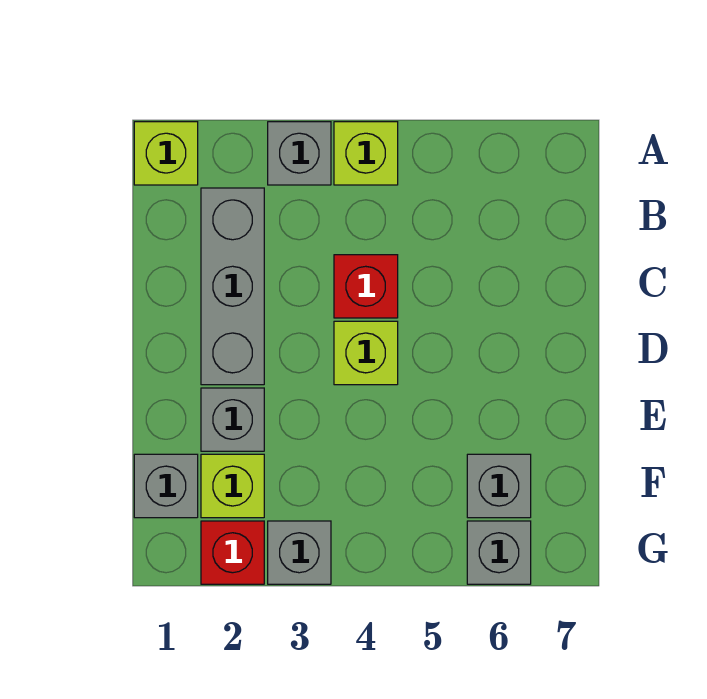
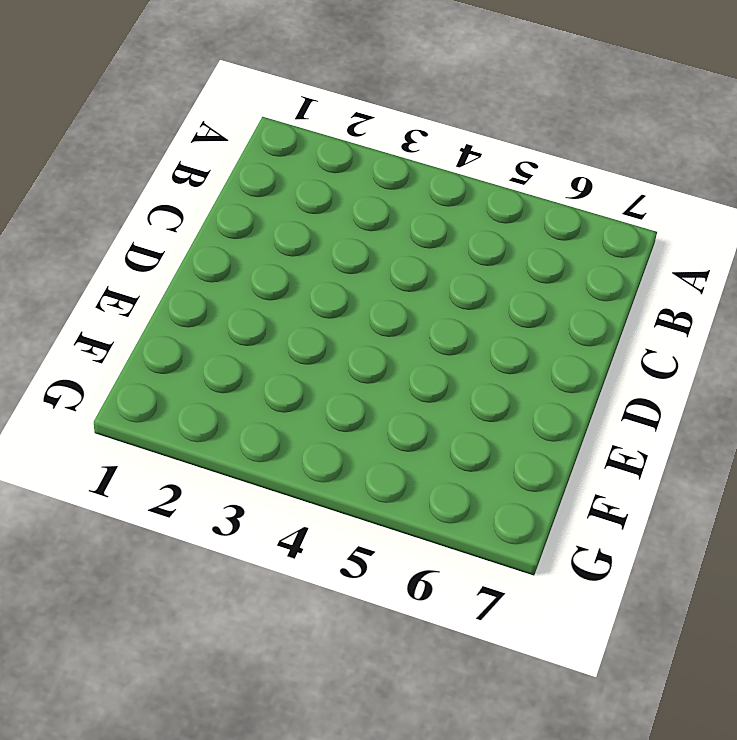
none -> lime brick A1 level 1
none -> grey brick A3 level 1
none -> lime brick A4 level 1

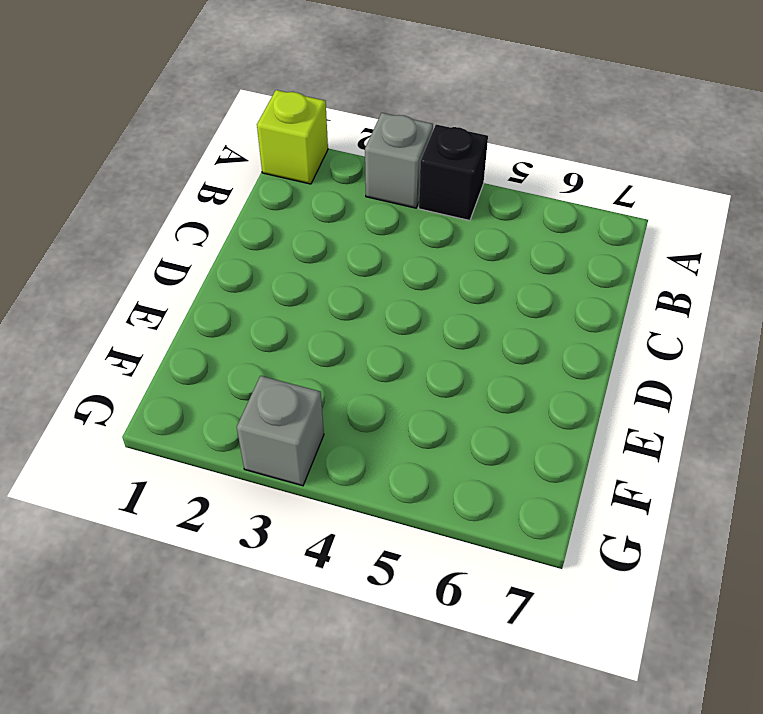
black brick A4 level 1 -> lime brick A4 level 1
none -> grey brick B2:D2 level 1
none -> red brick C4 level 1
none -> lime brick D4 level 1

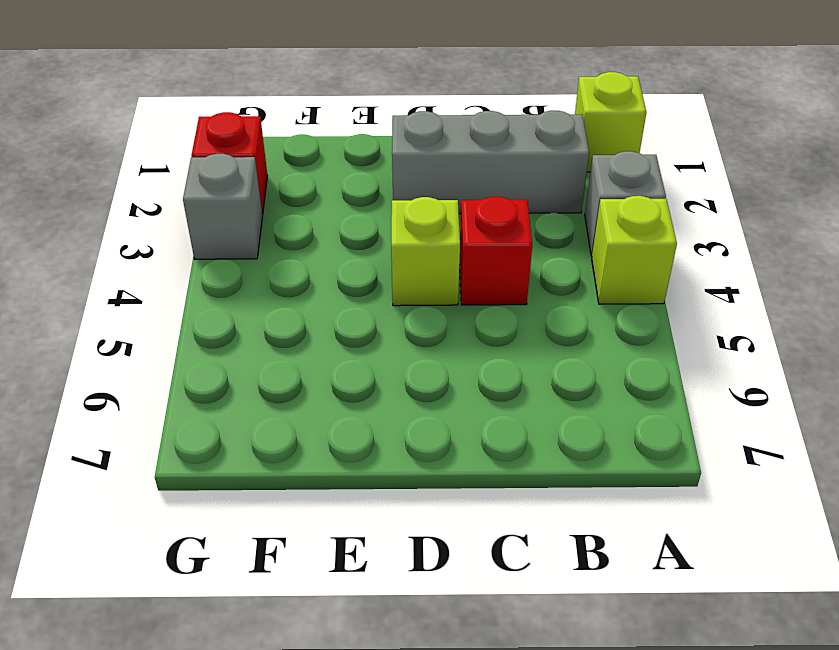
none -> grey brick E2 level 1
none -> grey brick F1 level 1
none -> lime brick F2 level 1

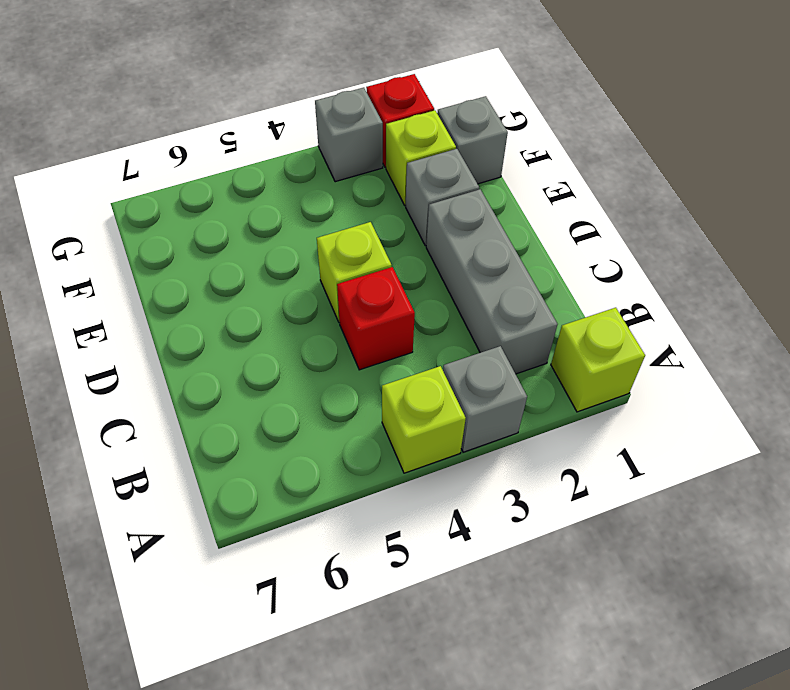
none -> grey brick F6 level 1
none -> grey brick G6 level 1

